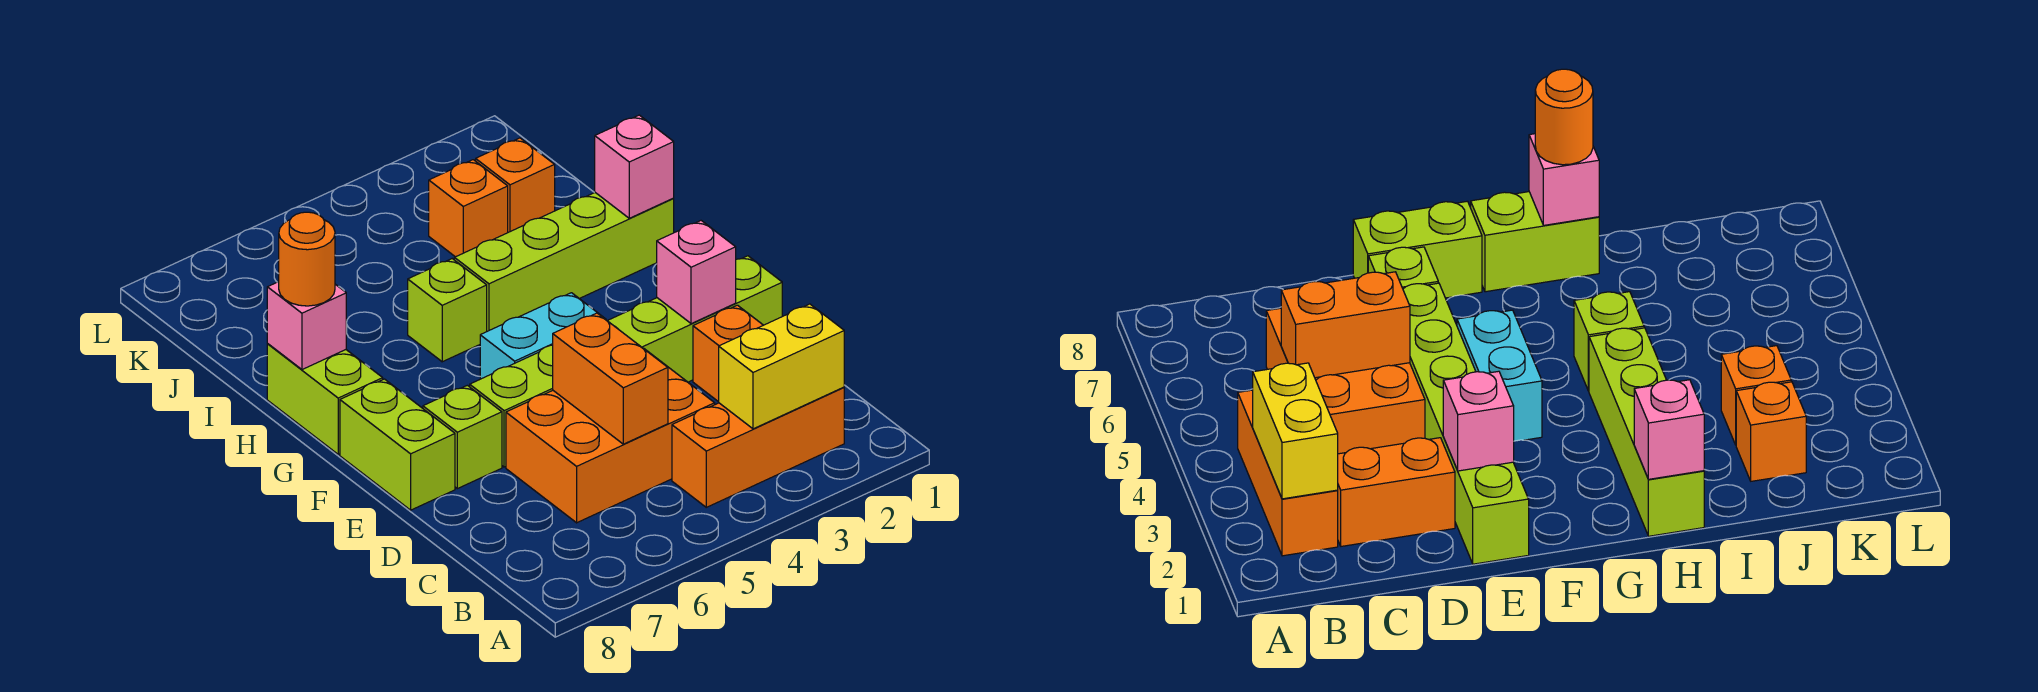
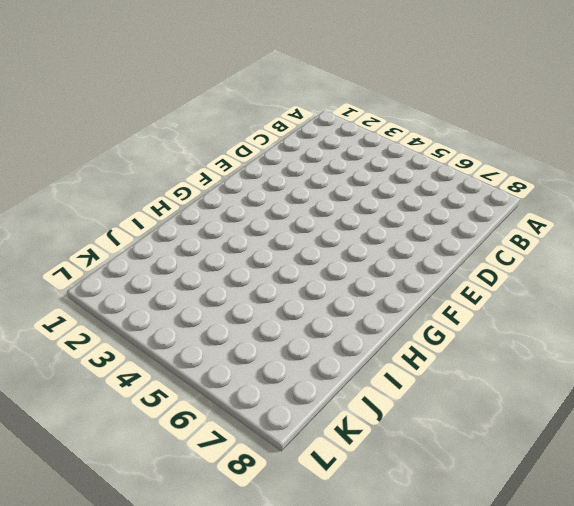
none -> orange brick B2:B4 level 1
none -> orange brick C2:D2 level 1
none -> orange brick C4:D6 level 1

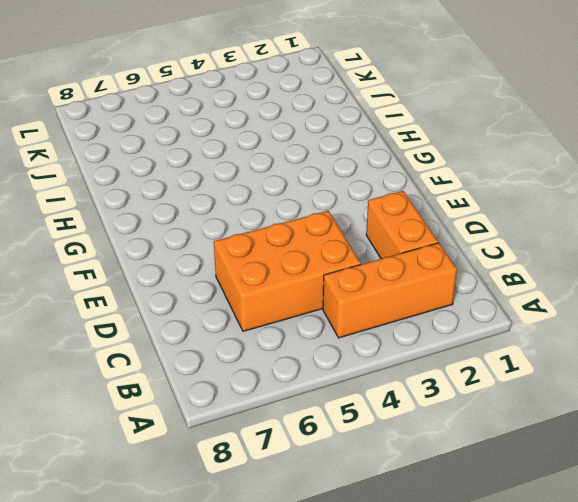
none -> lime brick E1:E6 level 1
none -> lime brick E7 level 1
none -> lime brick E8:F8 level 1

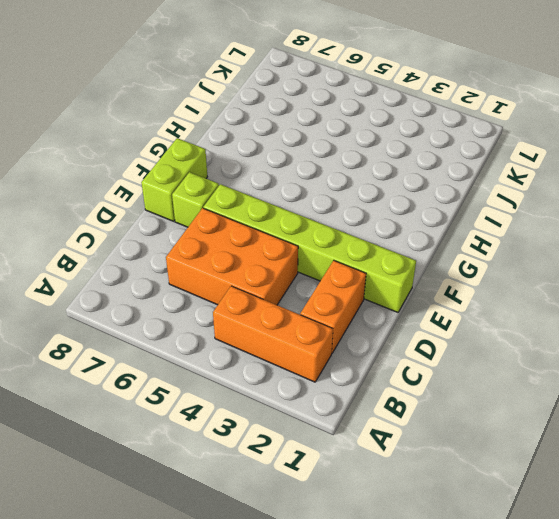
none -> cyan brick F4:F5 level 1
none -> lime brick G8:H8 level 1
none -> lime brick H1:H4 level 1

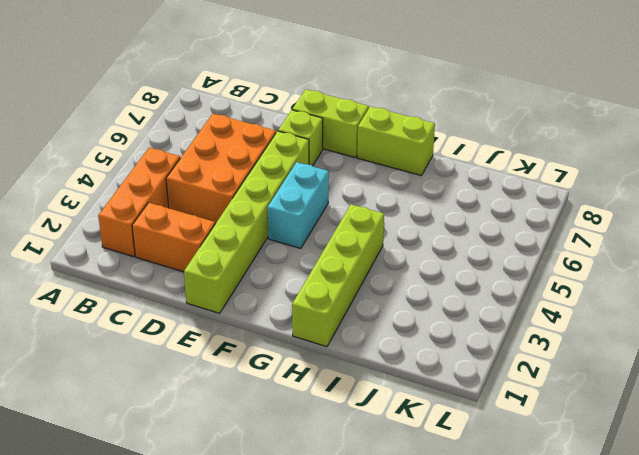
none -> lime brick H5 level 1
none -> orange brick J2 level 1
none -> orange brick J3 level 1

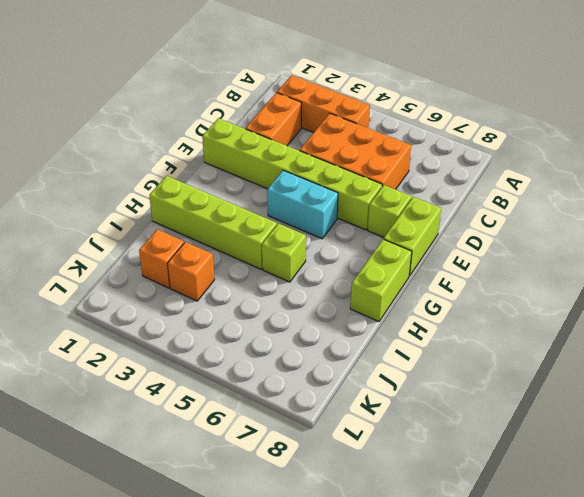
none -> yellow brick B2:B3 level 2
none -> orange brick C5:D5 level 2
none -> pink brick E2 level 2

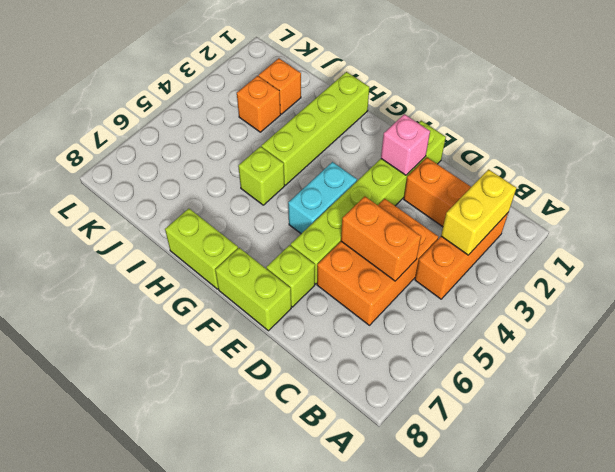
none -> pink brick H1 level 2
none -> pink brick H8 level 2
none -> orange round brick H8 level 3

